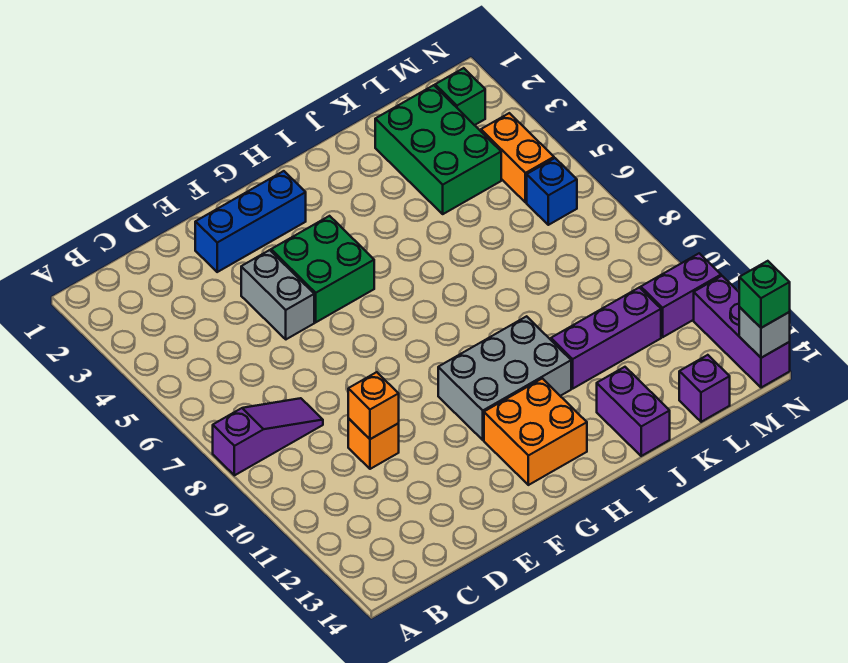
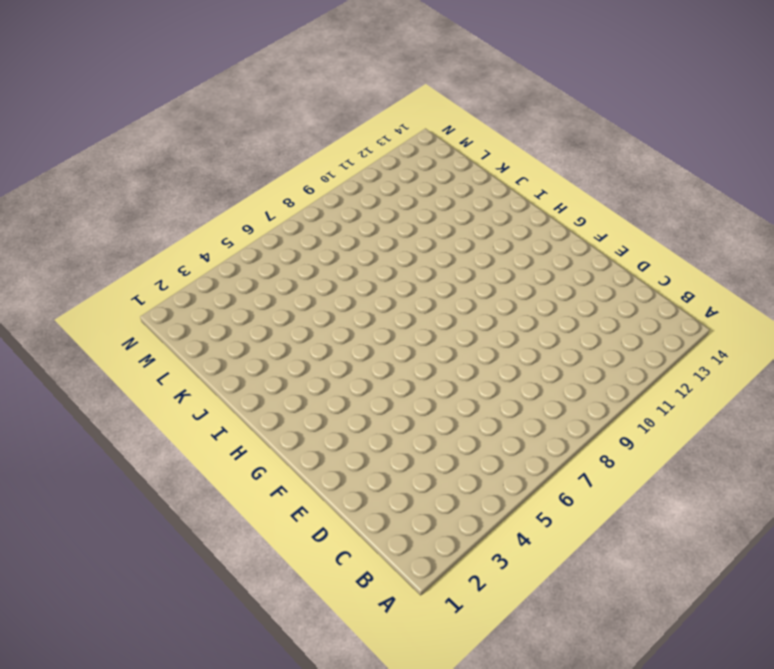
none -> purple slope A8:C8 level 1 top A
none -> orange brick D10 level 1
none -> blue brick E2:G2 level 1

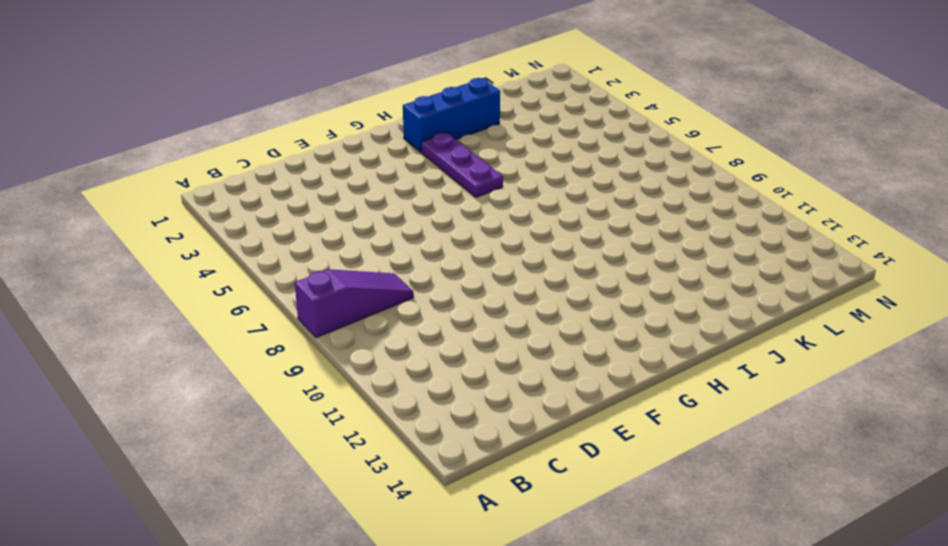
blue brick H2:J2 level 1 -> blue brick E2:G2 level 1
purple plate H3:H5 level 1 -> none
none -> orange brick D10 level 1
none -> grey brick E4:E5 level 1
none -> green brick F4:G5 level 1

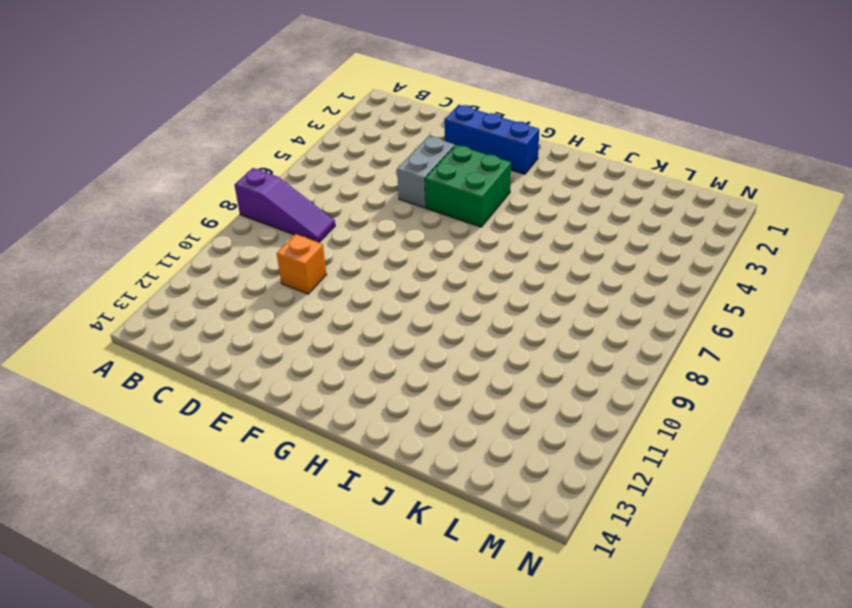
none -> grey brick G10:I11 level 1
none -> orange brick G12:H13 level 1
none -> purple brick J11:L11 level 1

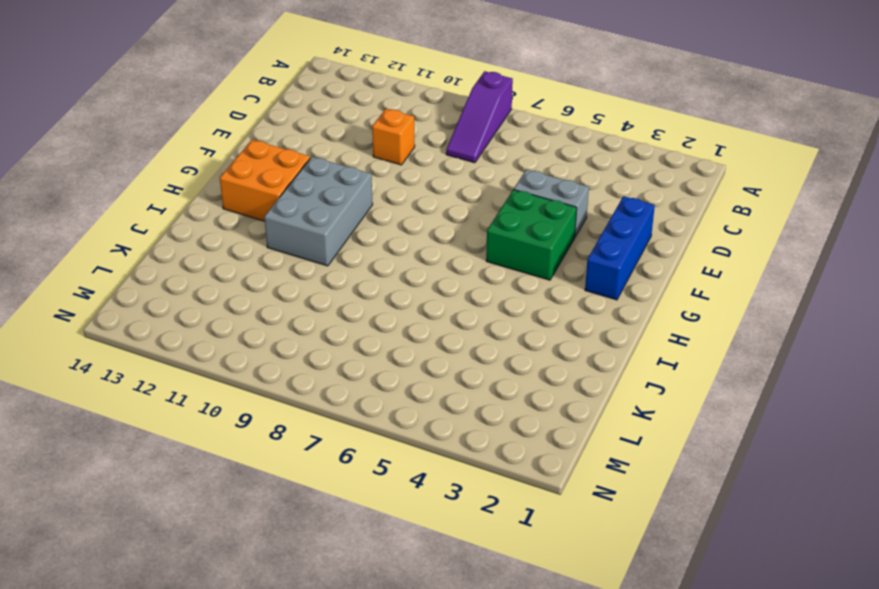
none -> purple brick J11:L11 level 1
none -> purple brick J13:J14 level 1
none -> green brick K2:L4 level 1

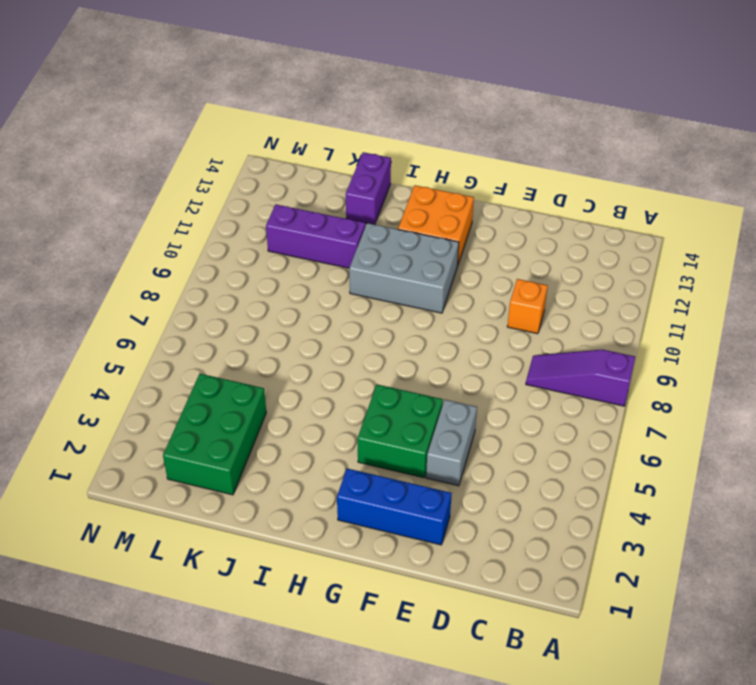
none -> purple brick L14 level 1
none -> green brick M2 level 1
none -> orange brick M4:M5 level 1

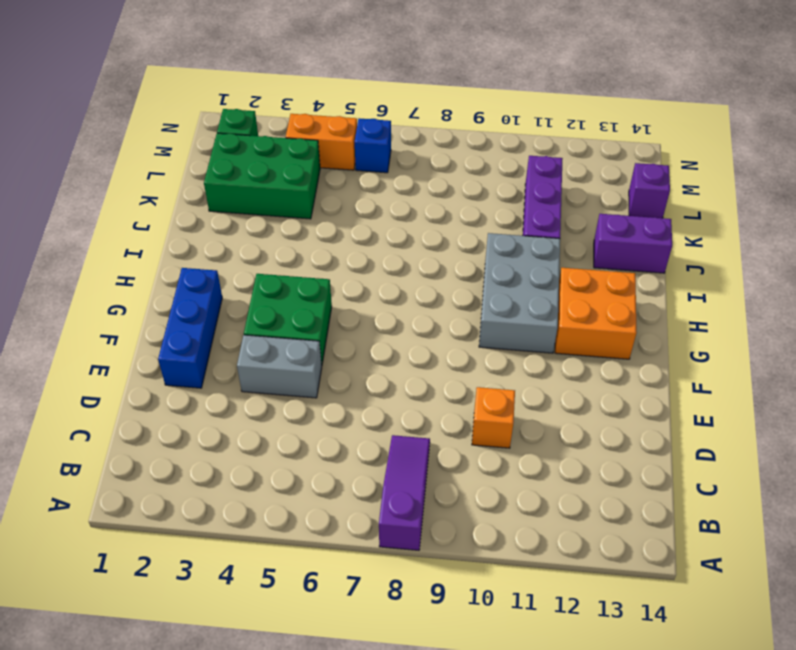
none -> purple brick M11:N11 level 1
none -> purple brick N12:N14 level 1
none -> orange brick D10 level 2

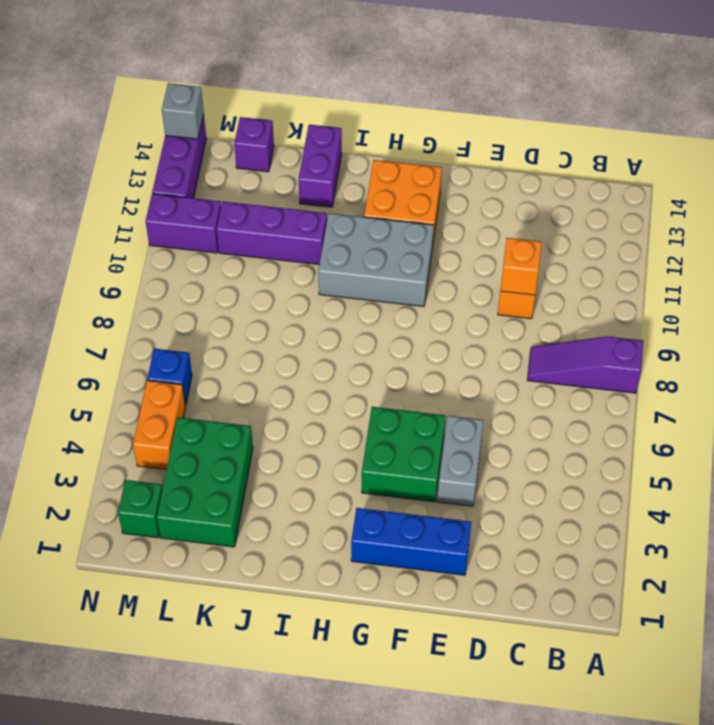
none -> green brick N14 level 3

